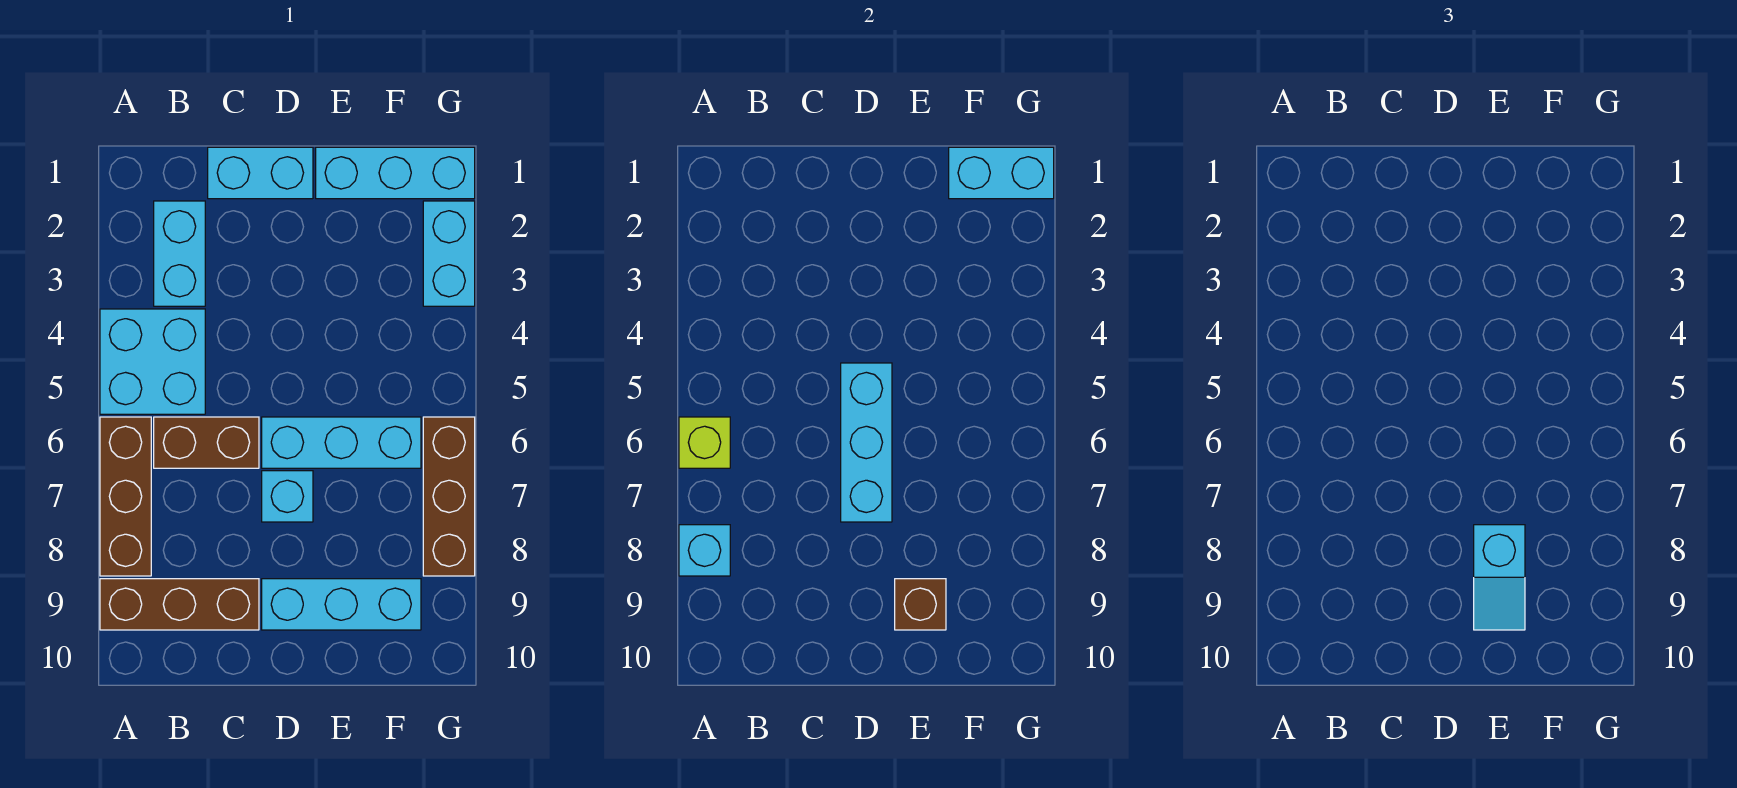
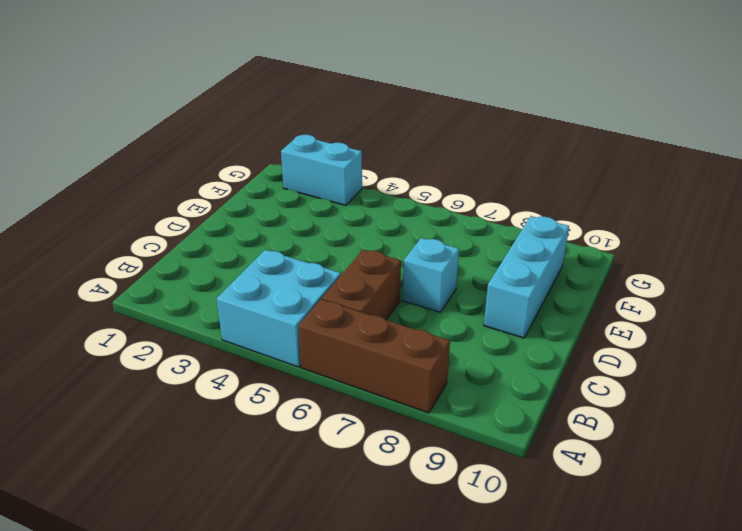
none -> brown brick A9:C9 level 1
none -> cyan brick B2:B3 level 1
none -> cyan brick C1:D1 level 1

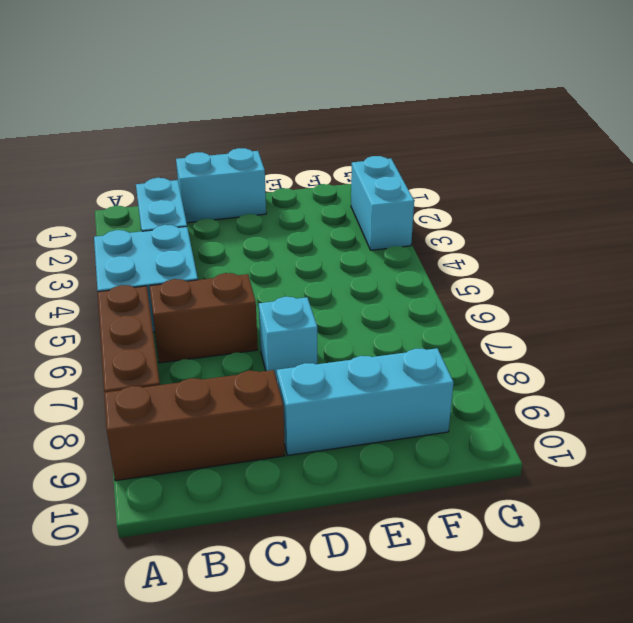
none -> cyan brick D6:F6 level 1
none -> cyan brick E1:G1 level 1
none -> brown brick G6:G8 level 1

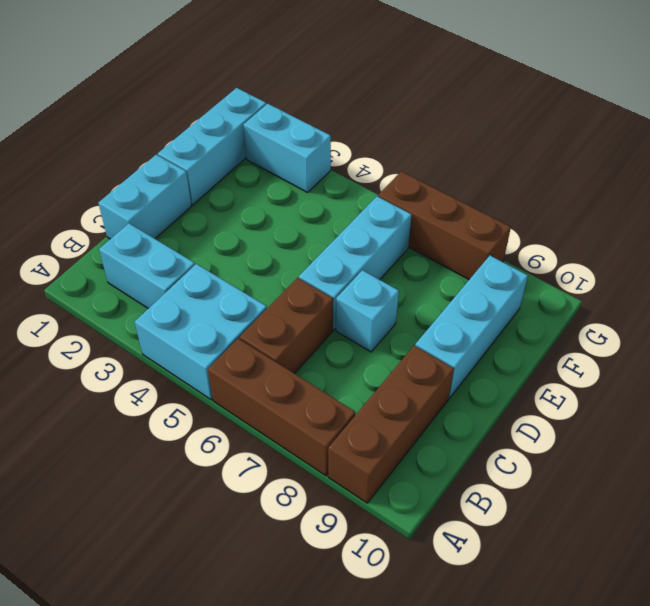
none -> lime brick A6 level 2
none -> cyan brick A8 level 2
none -> cyan brick D5:D7 level 2

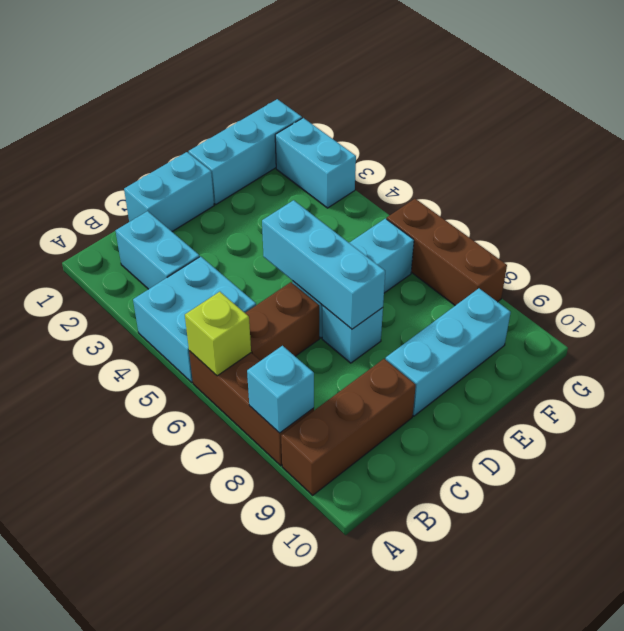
none -> brown brick E9 level 2
none -> cyan brick F1:G1 level 2
none -> cyan slope E8:E9 level 3 top 8

